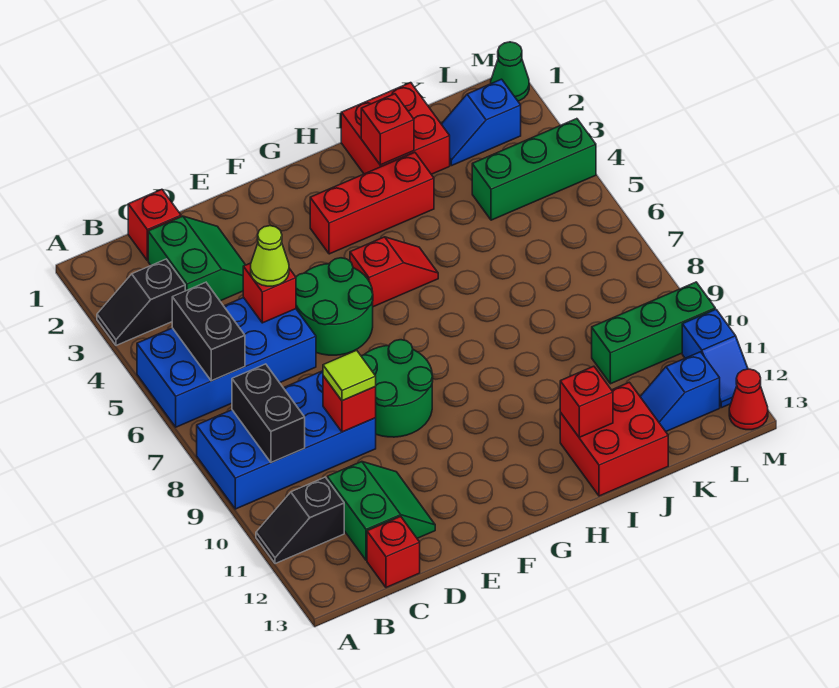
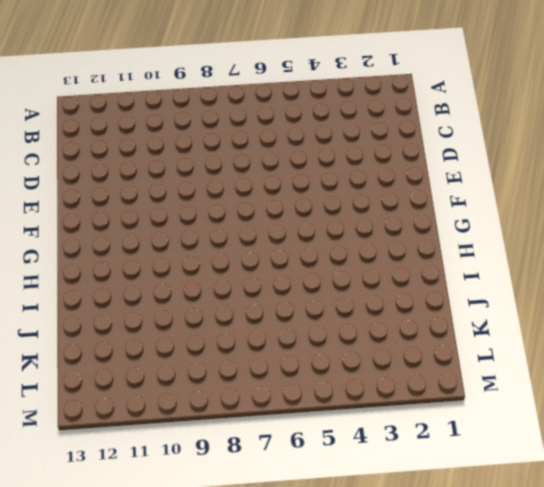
none -> black slope A3:B3 level 1 top B
none -> blue brick A5:D6 level 1
none -> blue brick A8:D9 level 1

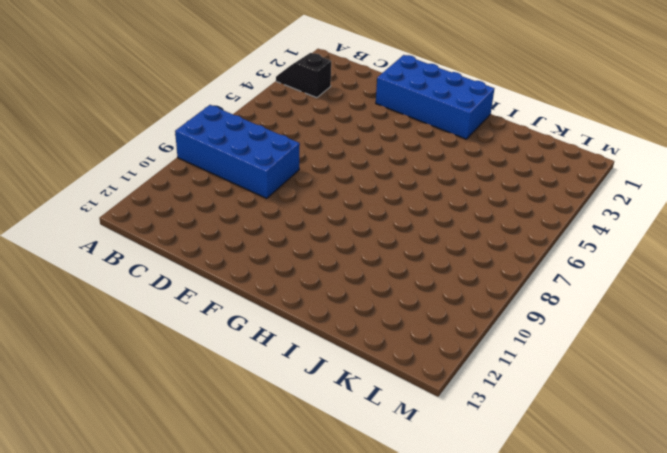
blue brick E1:H2 level 1 -> blue brick A5:D6 level 1
none -> black slope A11:B11 level 1 top B
none -> red brick C1 level 1
none -> green slope C2:D3 level 1 top C

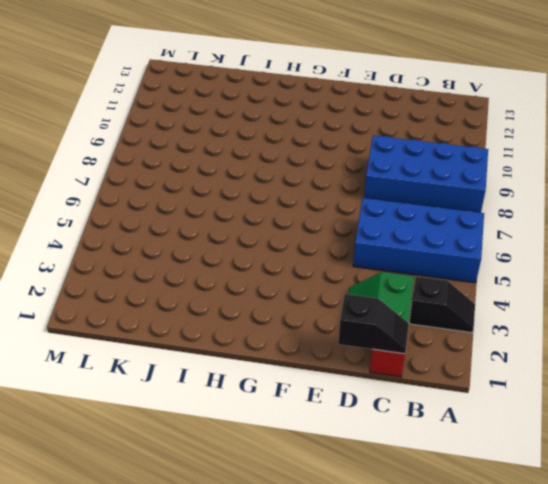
black slope C1:D1 level 2 top D -> black slope A11:B11 level 1 top B
none -> green slope C11:D12 level 1 top C
none -> red brick C13 level 1
none -> green round brick E5:F6 level 1

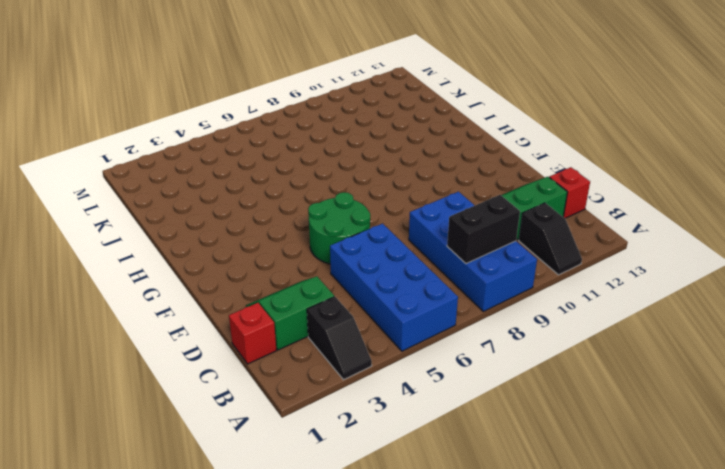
none -> green round brick E8:F9 level 1
none -> red brick G3:I3 level 1
none -> red slope G5:H5 level 1 top G

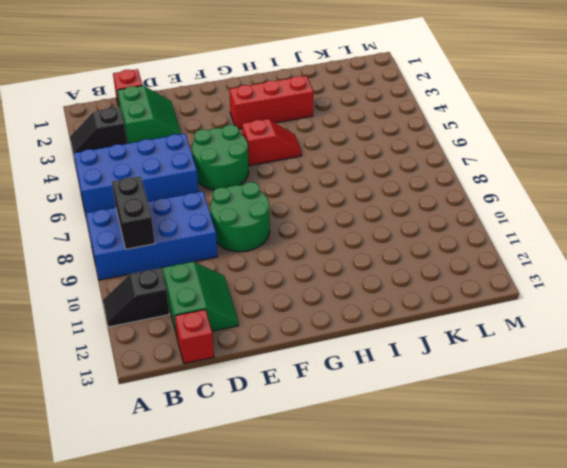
none -> red brick I1:J2 level 1
none -> red brick I12:J13 level 1
none -> blue slope K2:L2 level 1 top L

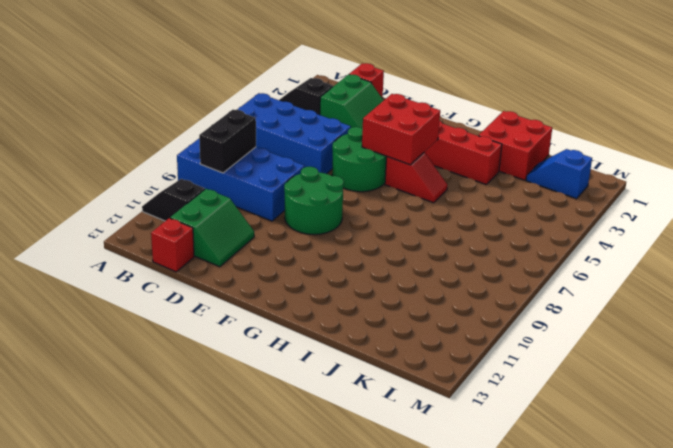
red brick F4:G5 level 2 -> red brick I12:J13 level 1
none -> green brick K4:M4 level 1
none -> green brick K10:M10 level 1
none -> blue slope K12:L12 level 1 top L

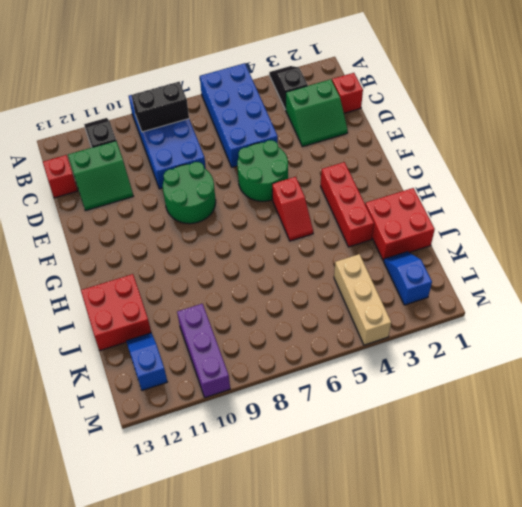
tan brick K4:M4 level 1 -> green brick K4:M4 level 1
purple brick K10:M10 level 1 -> green brick K10:M10 level 1
none -> green cone M1 level 1
none -> blue slope M11:M12 level 1 top 11
none -> red cone M13 level 1

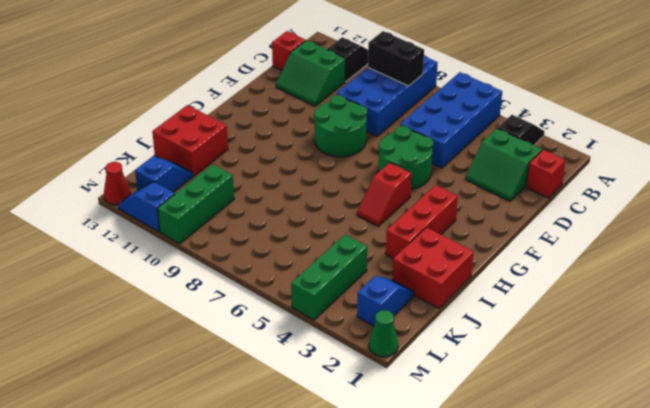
none -> black brick B5:B6 level 2
none -> red brick D5 level 2
none -> red brick D9 level 2

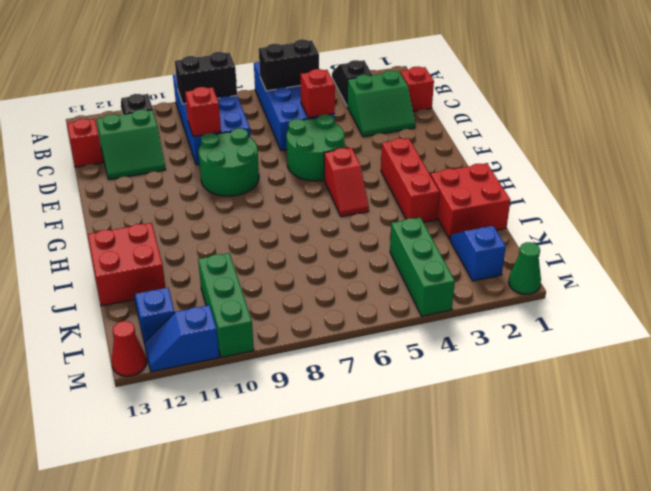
none -> red brick I2 level 2
none -> red brick I12 level 2
none -> lime cone D5 level 3

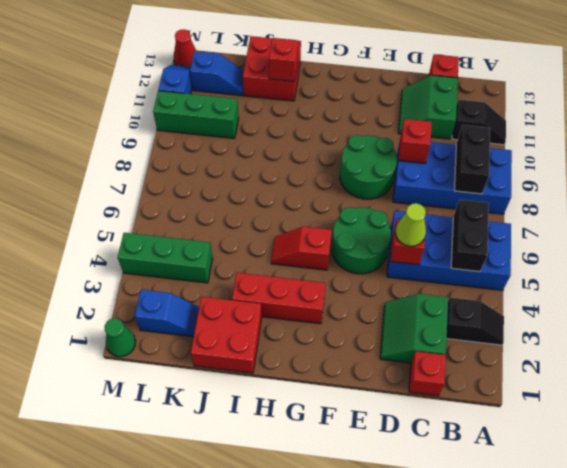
none -> red brick I2 level 2
none -> lime tile D9 level 3

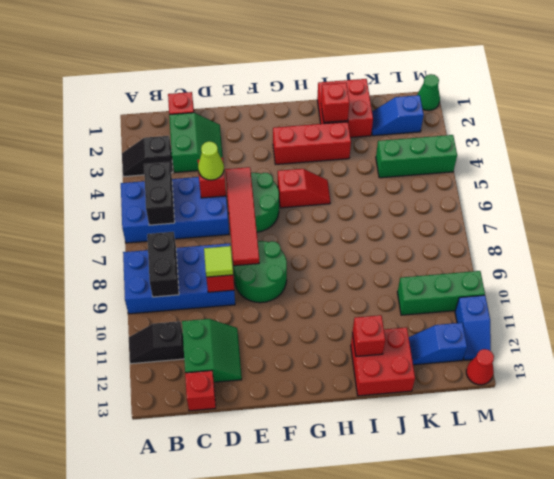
red tile E5:E8 level 2 -> none

